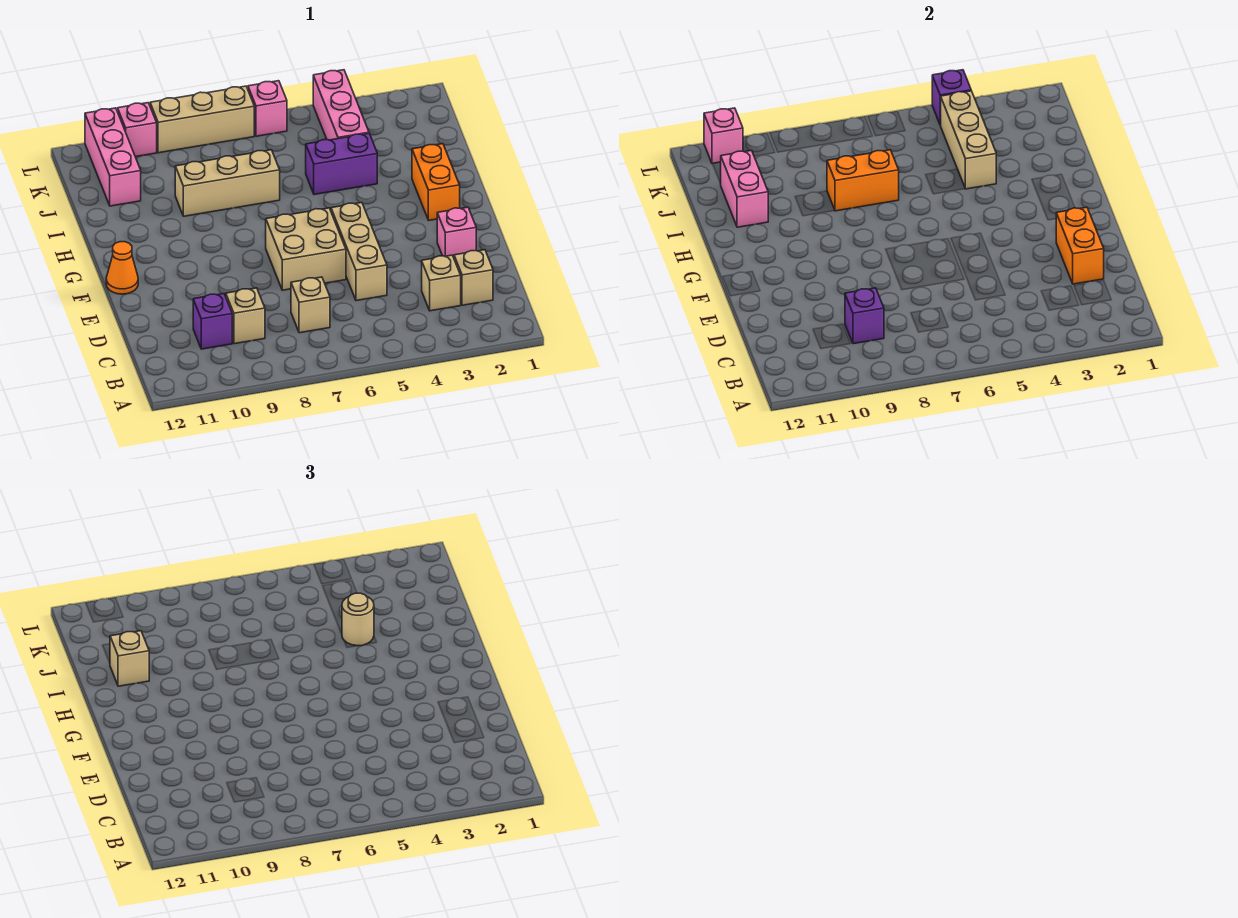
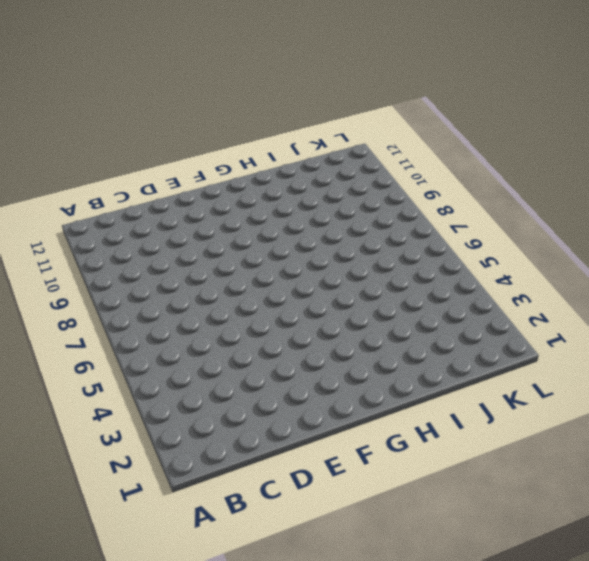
none -> tan brick C2 level 1
none -> tan brick C3 level 1
none -> tan brick C7 level 1

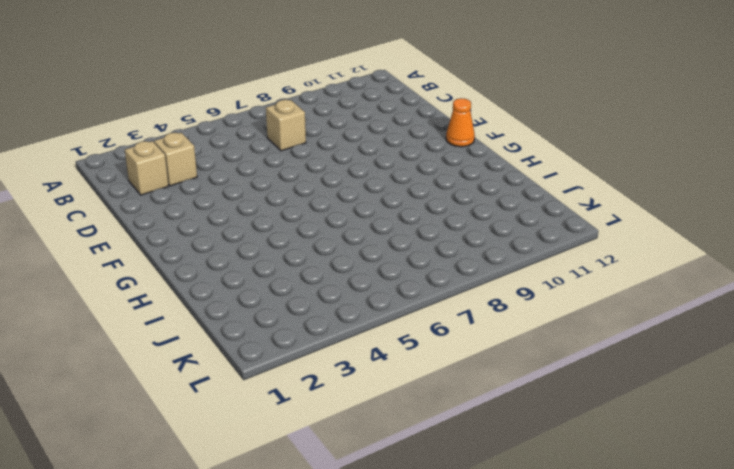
none -> tan brick C9 level 1
none -> purple brick C10 level 1
none -> tan brick D5:F5 level 1

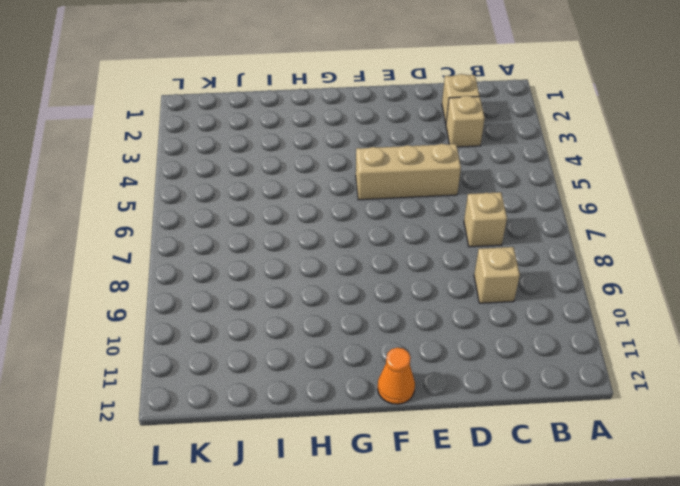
none -> purple brick C10 level 1
none -> pink brick E2 level 1
none -> tan brick E6:F7 level 1

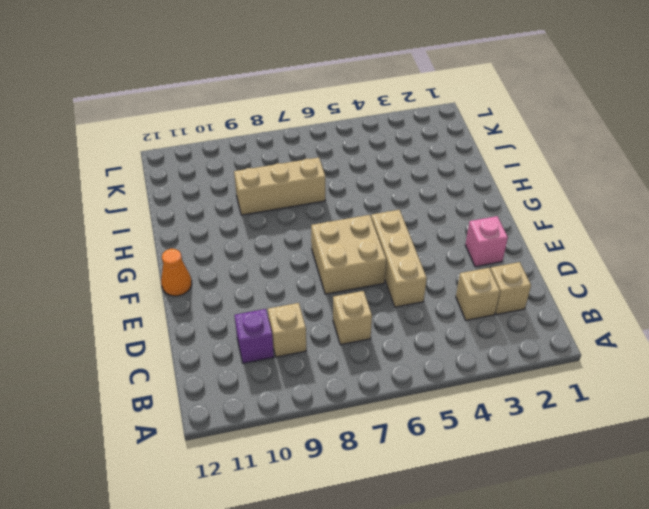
none -> orange brick G2:H2 level 1
none -> purple brick I4:I5 level 1
none -> pink brick J4:L4 level 1

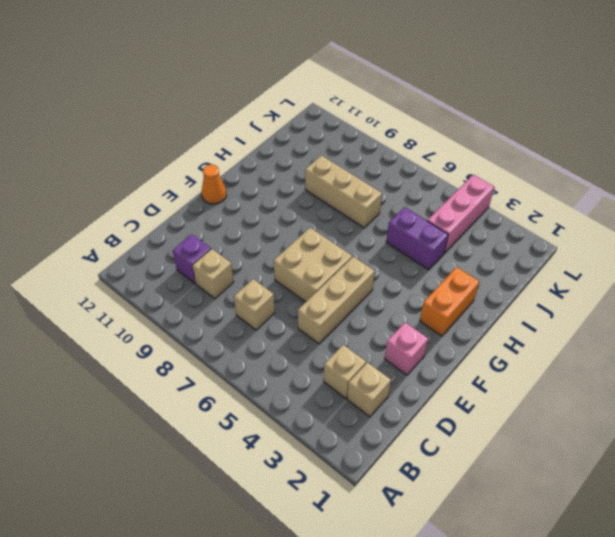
none -> pink brick J11:L11 level 1
none -> pink brick L6 level 1
none -> tan brick L7:L9 level 1

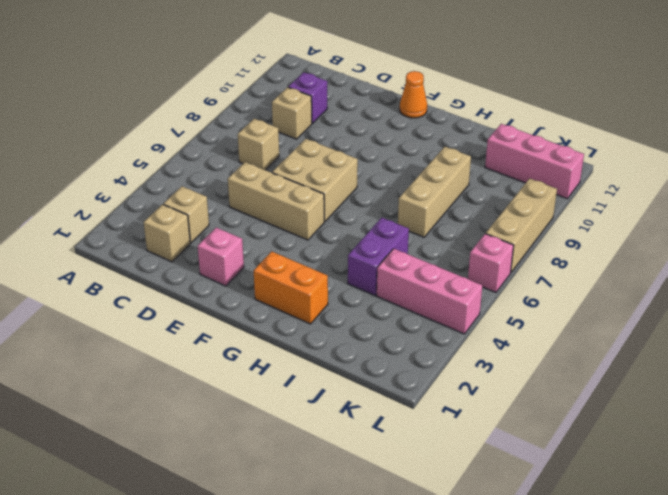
none -> pink brick L10 level 1
none -> purple brick C9 level 2
none -> orange brick D2:E2 level 2

